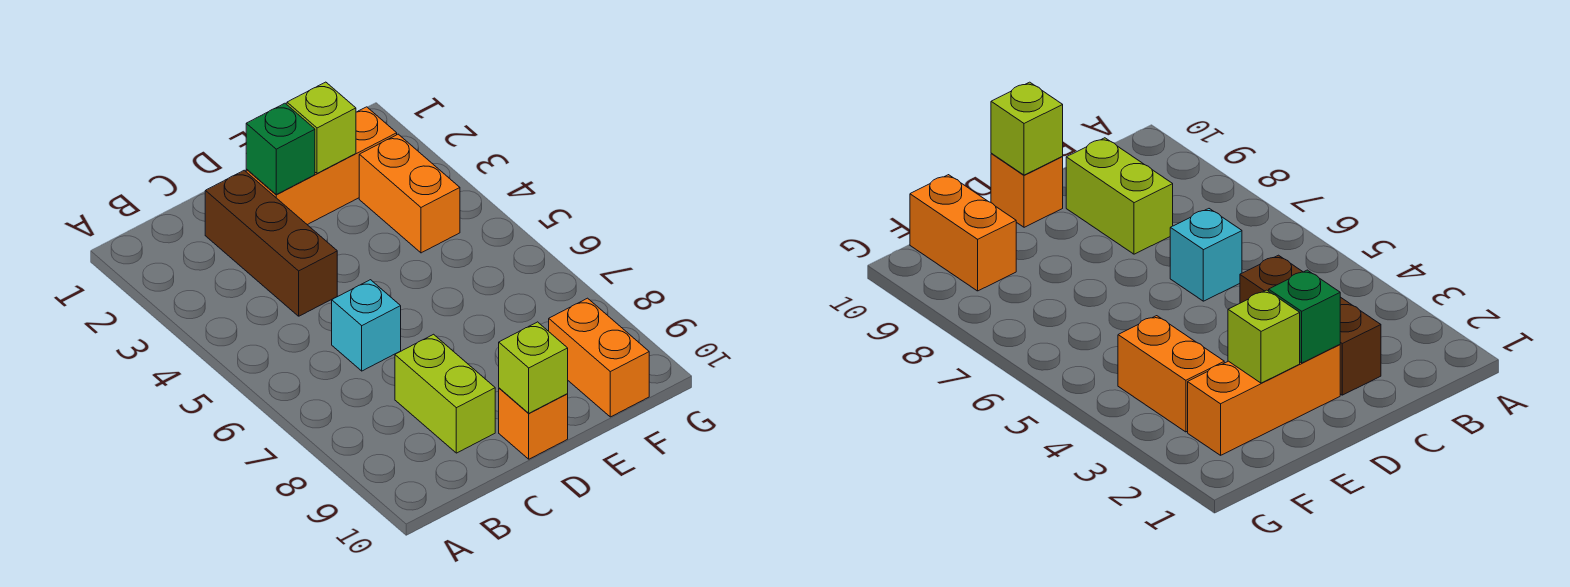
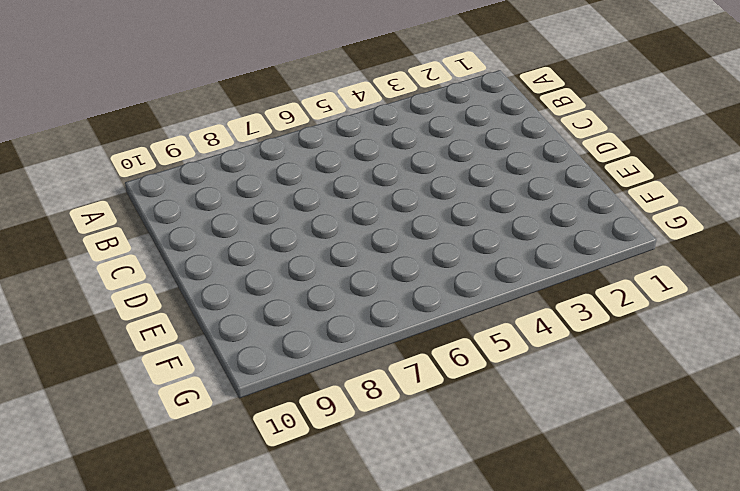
none -> brown brick C2:C4 level 1
none -> cyan brick C6 level 1

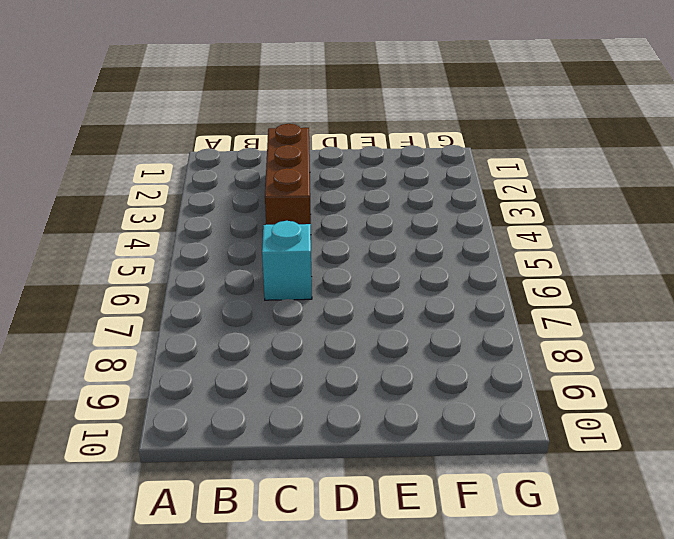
none -> lime brick C8:C9 level 1
none -> orange brick D2:F2 level 1

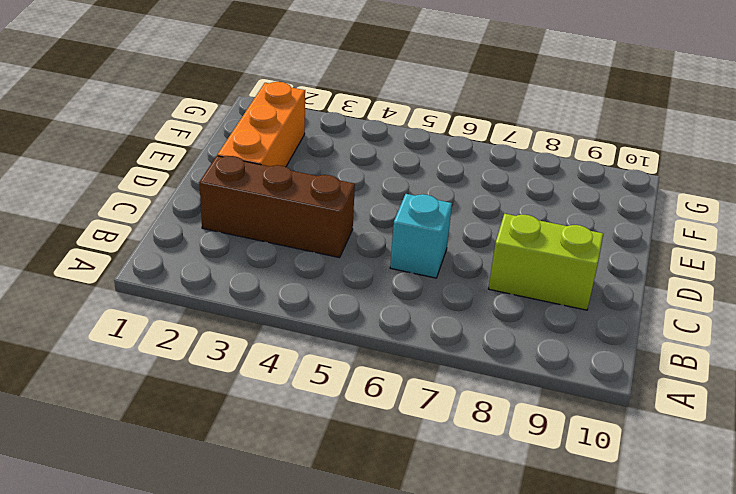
none -> orange brick D10 level 1
none -> orange brick F3:F4 level 1

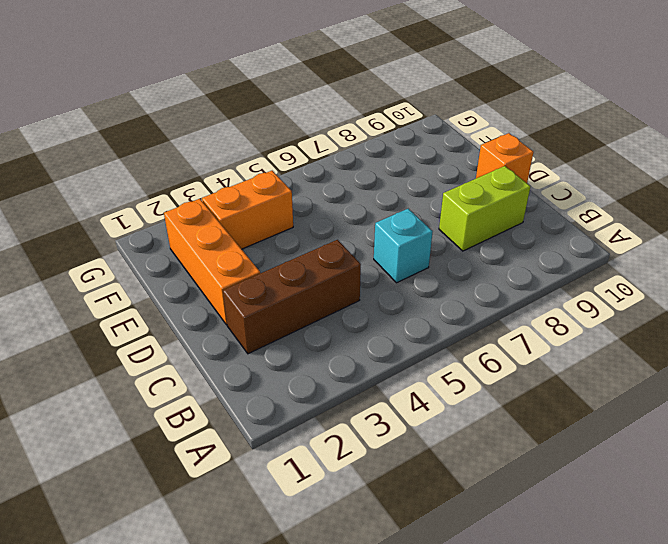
none -> orange brick F9:F10 level 1
none -> green brick D2 level 2

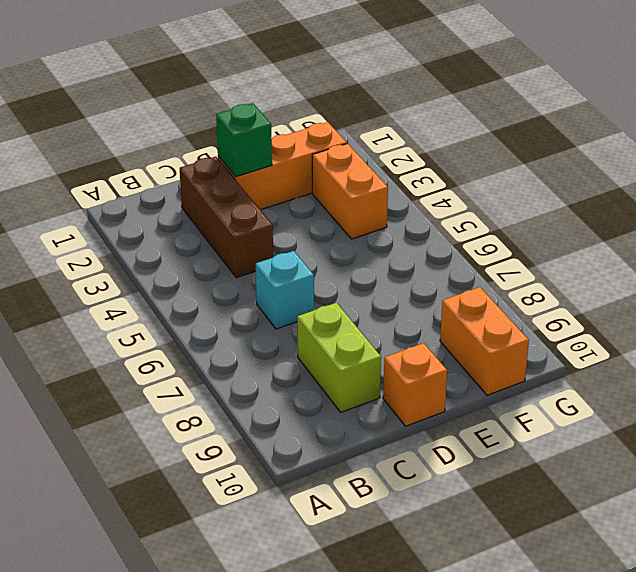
none -> lime brick D10 level 2
none -> lime brick E2 level 2

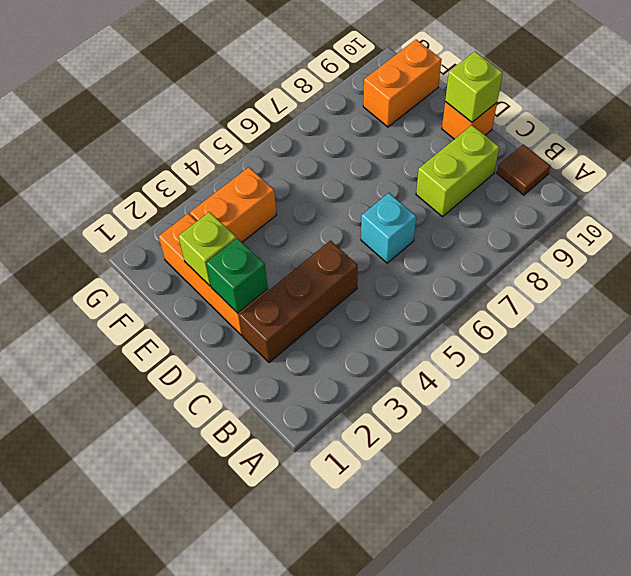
brown tile B10 level 1 -> none

